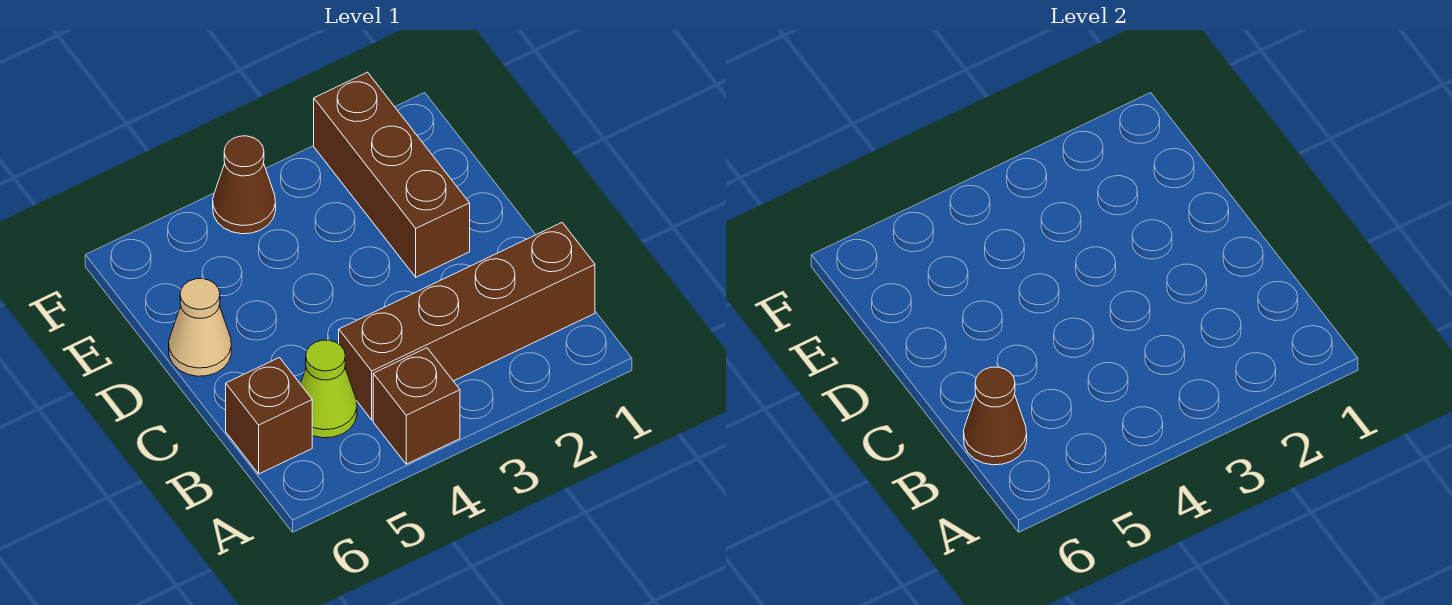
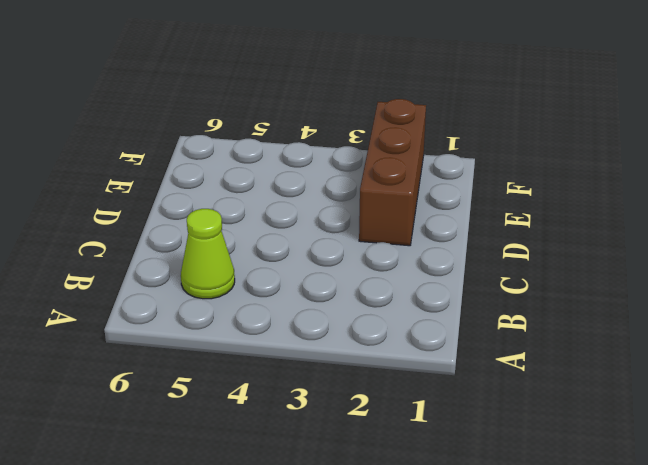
none -> brown brick A4 level 1
none -> brown brick B1:B4 level 1

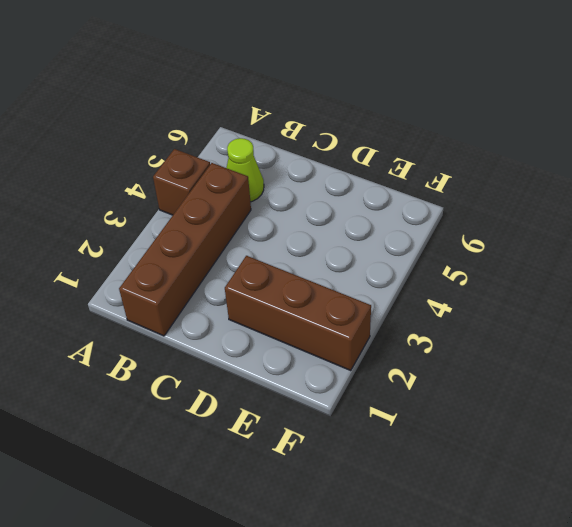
none -> brown brick B6 level 1
none -> tan cone D6 level 1

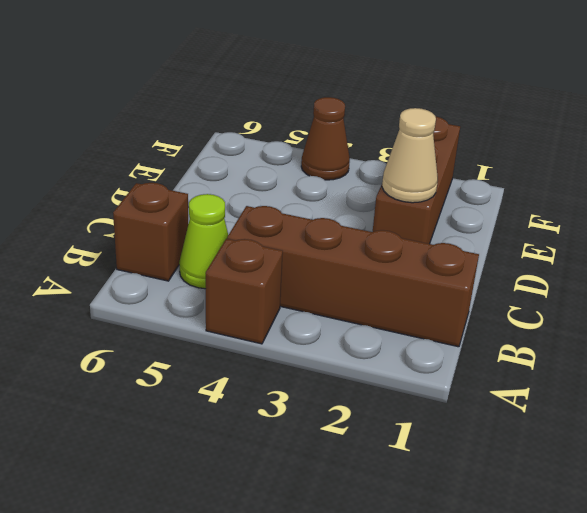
tan cone D2 level 2 -> tan cone D6 level 1
none -> brown cone B6 level 2

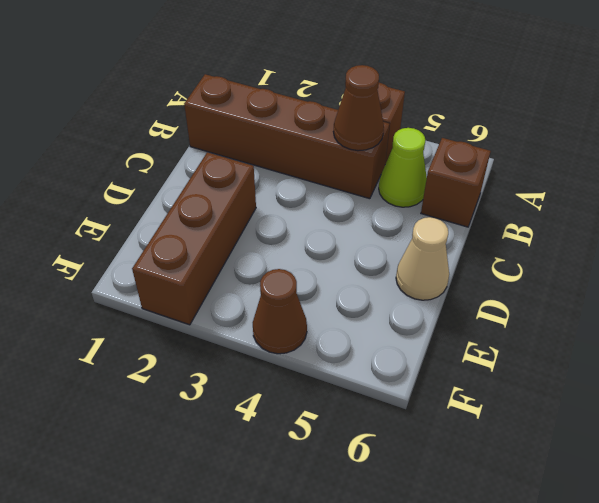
brown cone B4 level 2 -> brown cone B6 level 2

